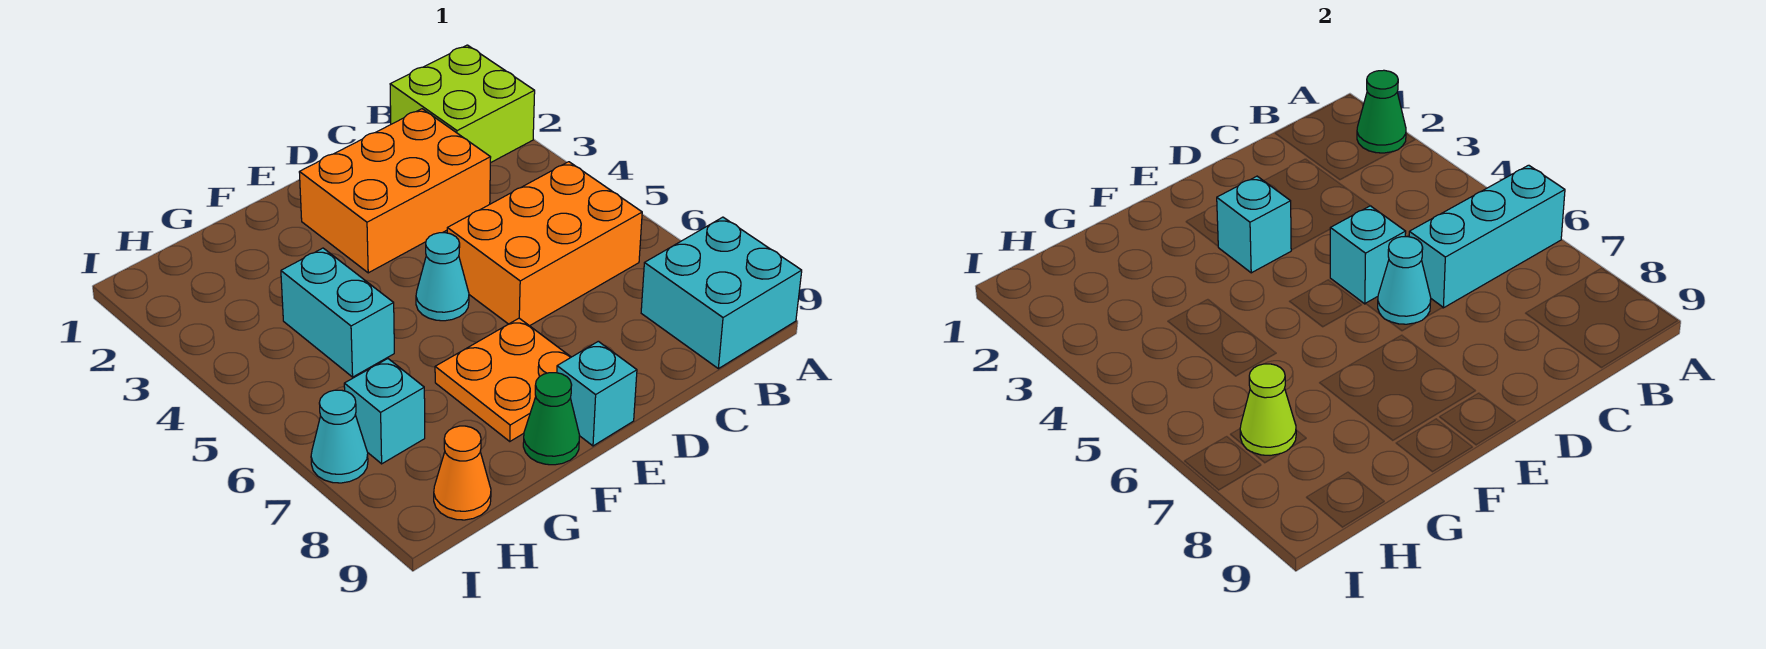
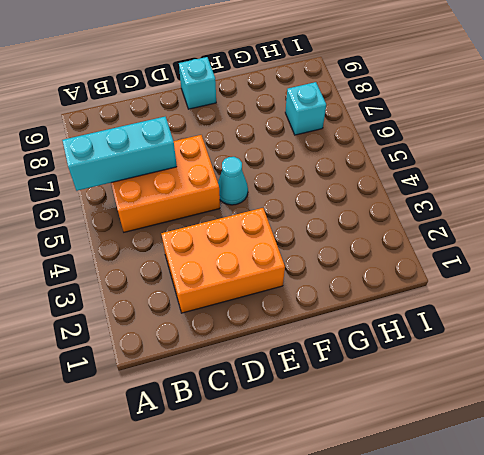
none -> lime brick A1:B2 level 1
none -> cyan brick A8:B9 level 1
none -> orange plate E7:F8 level 1

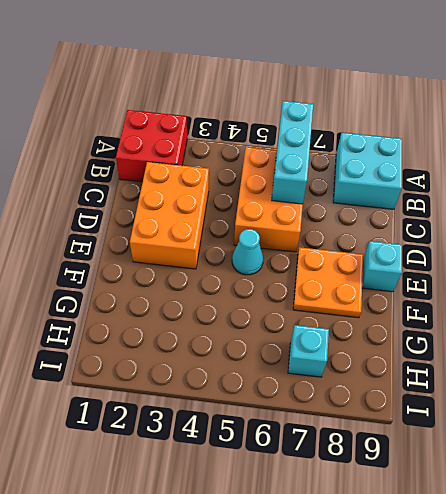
red brick A1:B2 level 1 -> lime brick A1:B2 level 1
none -> green cone F9 level 1
none -> cyan brick G4:G5 level 1
none -> orange cone H9 level 1

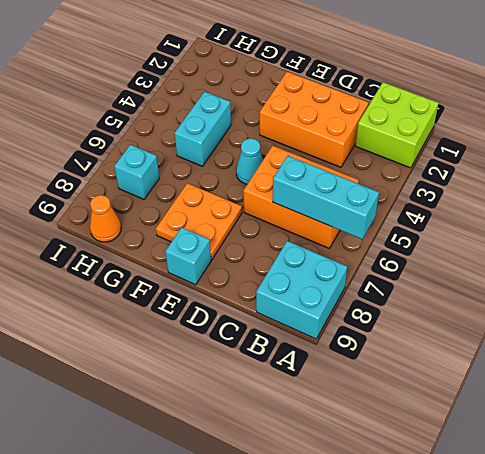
none -> green cone F9 level 1
none -> cyan cone I7 level 1
none -> green cone A2 level 2

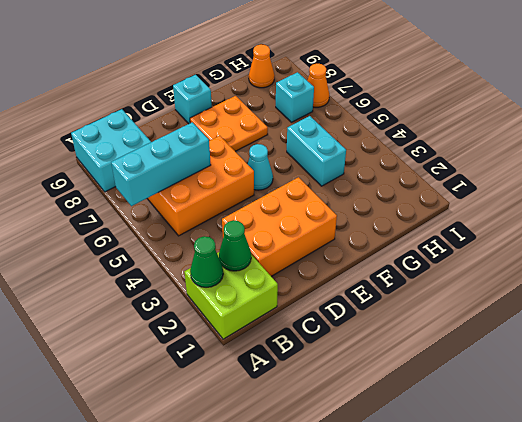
green cone B2 level 2 -> green cone F9 level 1
orange cone I7 level 1 -> cyan cone I7 level 1
none -> cyan brick D5 level 2
none -> cyan cone D6 level 2
none -> cyan brick E3 level 2

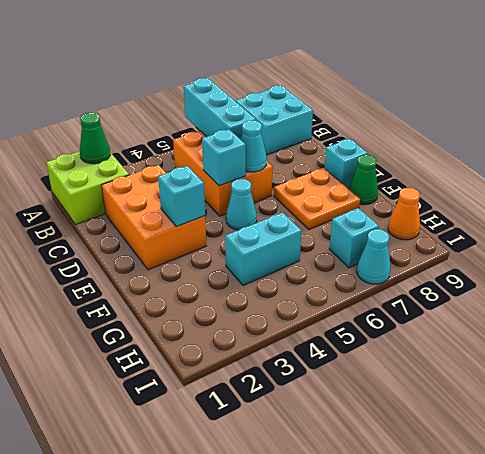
none -> lime cone H7 level 2

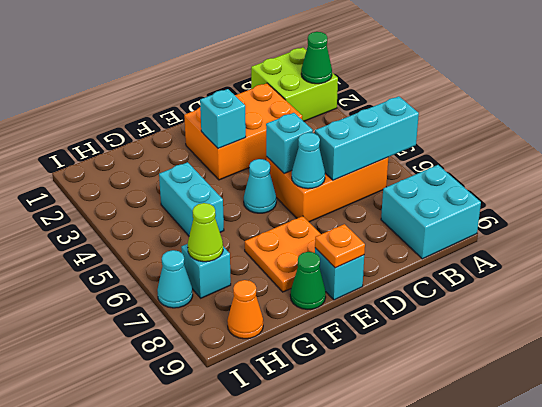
orange plate E9 level 2 -> none

